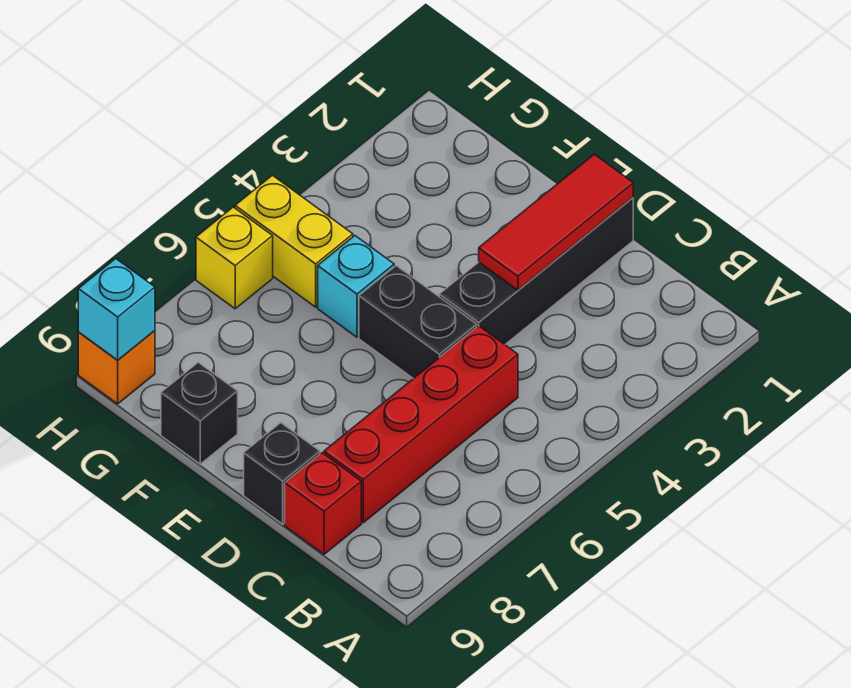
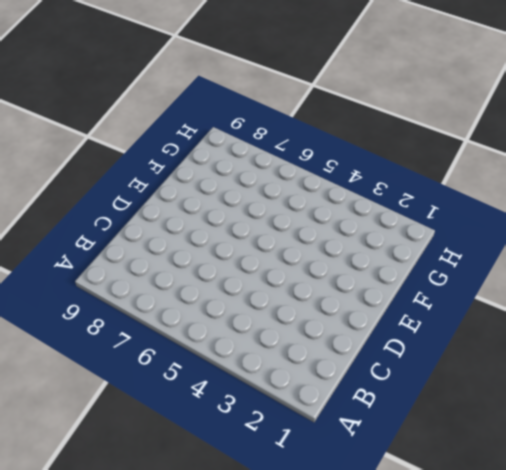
none -> red brick C5:C8 level 1
none -> red brick C9 level 1
none -> black brick D1:D4 level 1

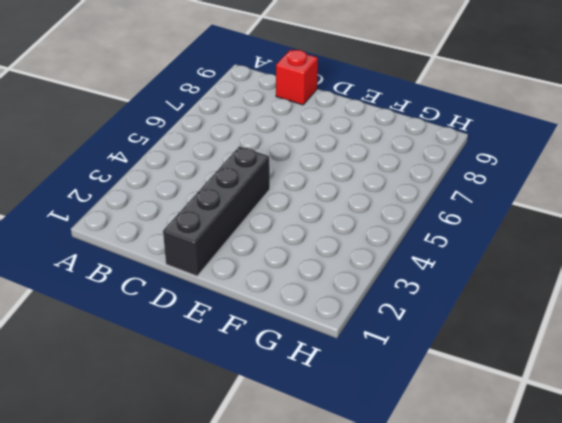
none -> red brick C5:C8 level 1
none -> black brick D5:E5 level 1
none -> black brick D9 level 1

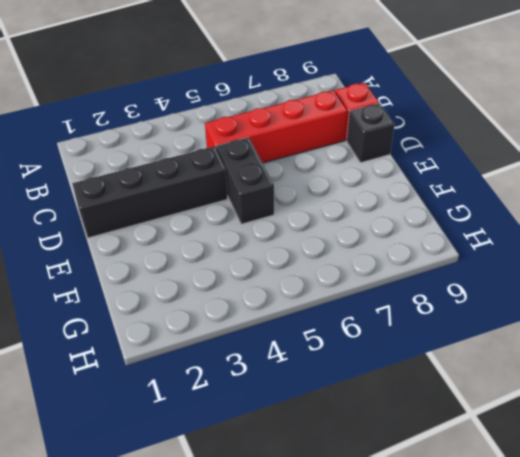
none -> cyan brick F5 level 1
none -> black brick F9 level 1
none -> yellow brick G5:H5 level 1

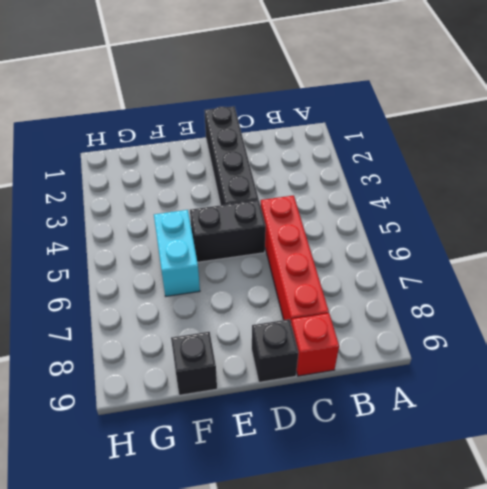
cyan brick F5:F6 level 1 -> cyan brick F5 level 1
none -> yellow brick G5:H5 level 1
none -> yellow brick H6 level 1
none -> orange brick H9 level 1

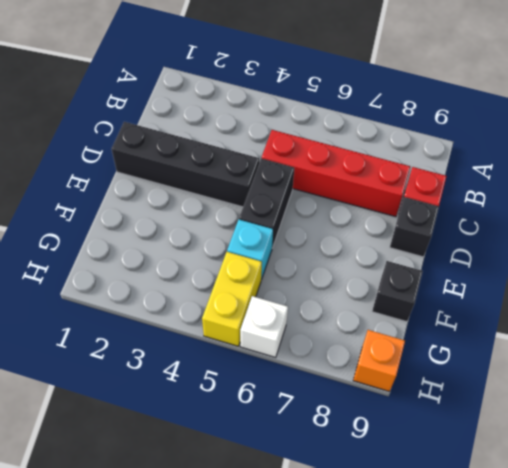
white brick H6 level 1 -> yellow brick H6 level 1
none -> red tile D1:D3 level 2
none -> cyan brick H9 level 2

